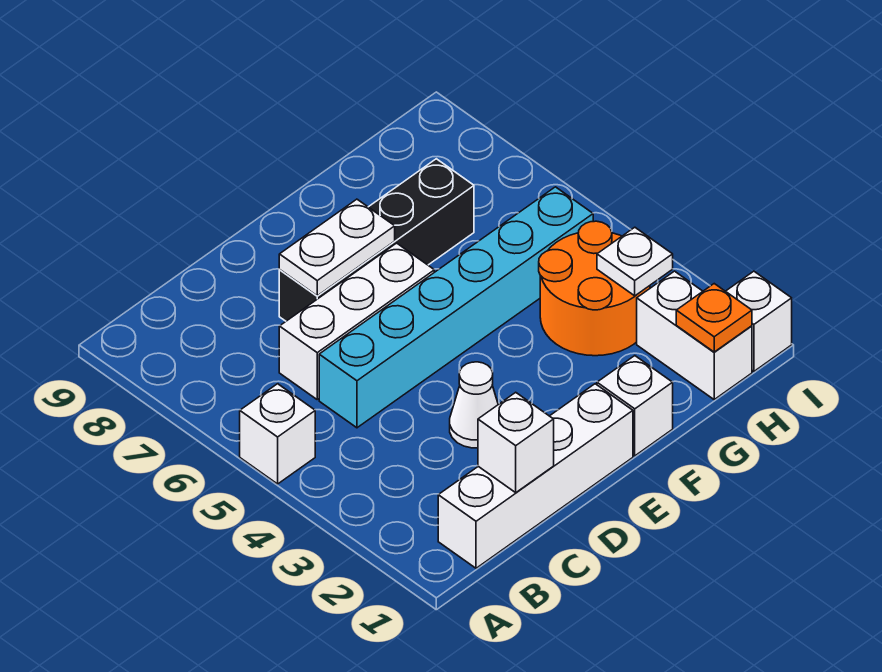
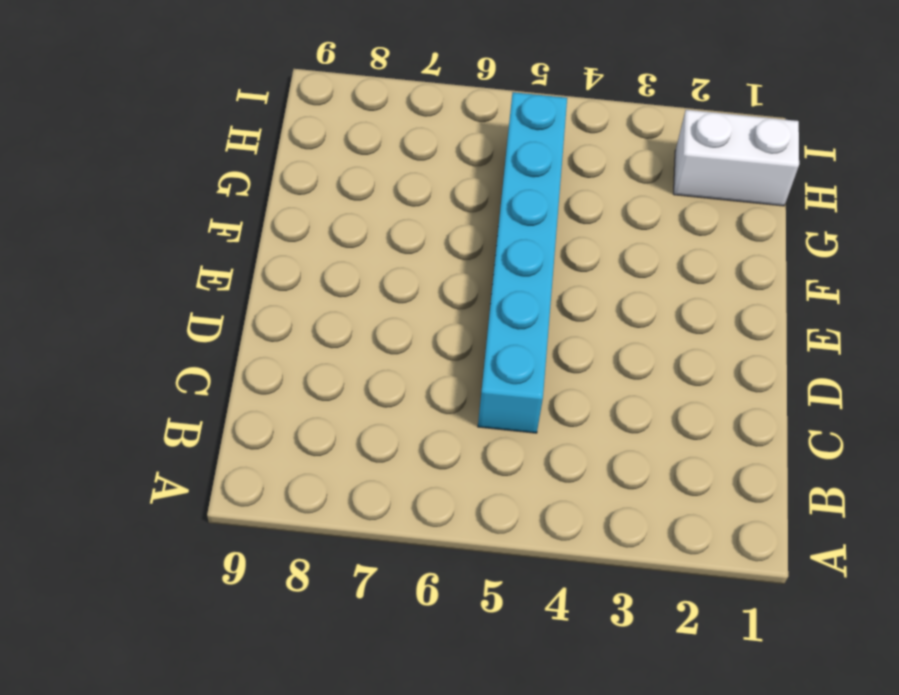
none -> white brick A5 level 1
none -> white brick B1:E1 level 1
none -> white brick C6:E6 level 1

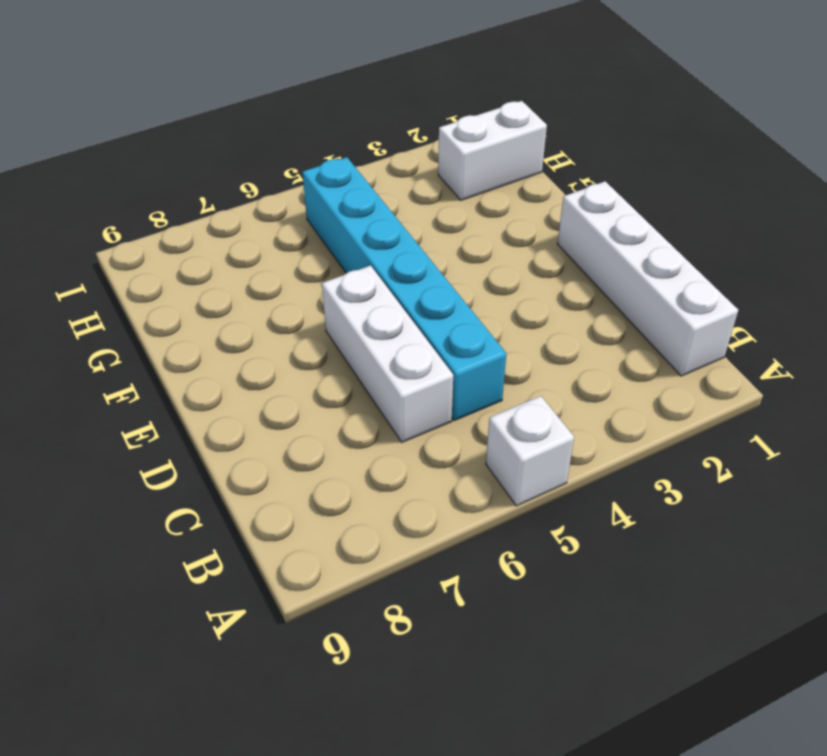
none -> white cone D3 level 1
none -> black brick D7:G7 level 1
none -> white brick F1 level 1

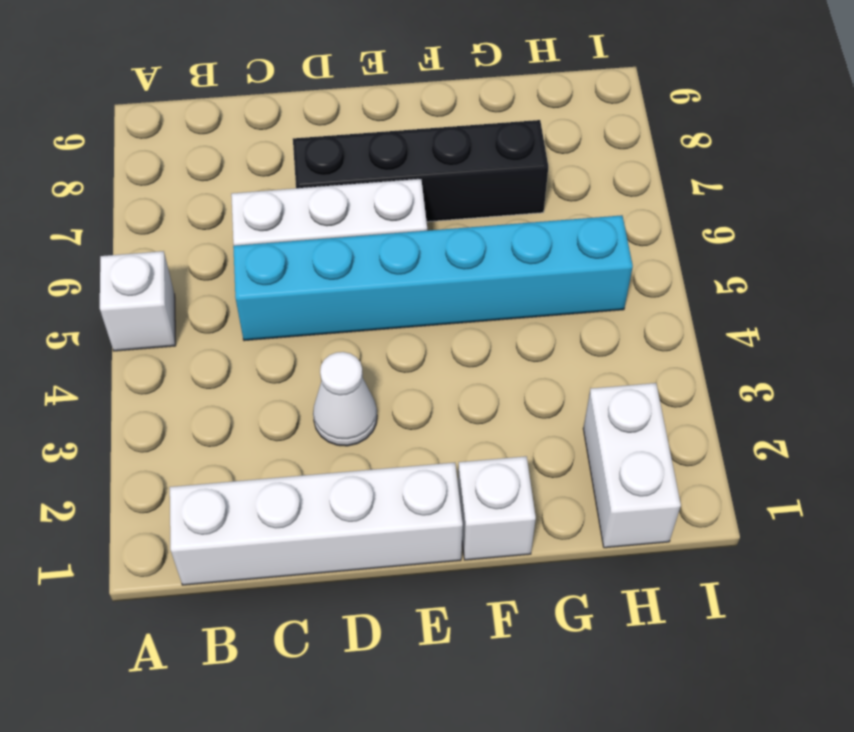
none -> orange round brick G3:H4 level 1
none -> white brick I1 level 1
none -> white brick C1 level 2

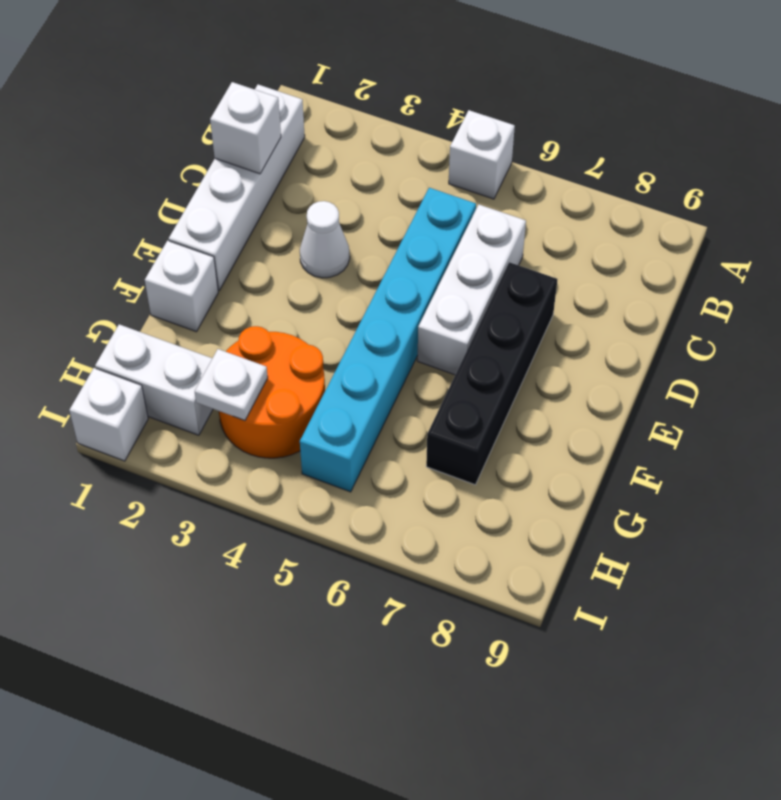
none -> white plate D7:E7 level 2
none -> orange plate H1 level 2

